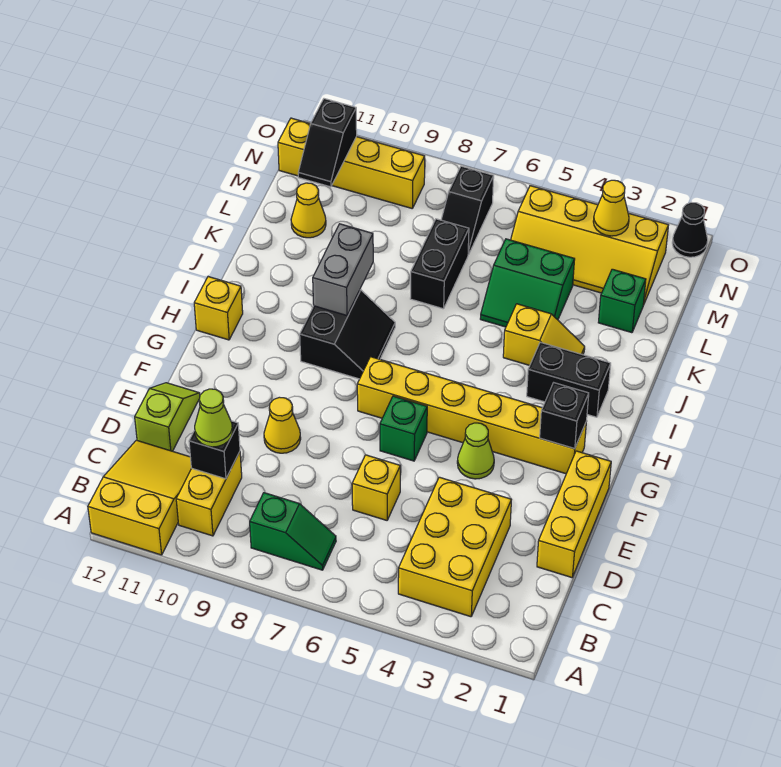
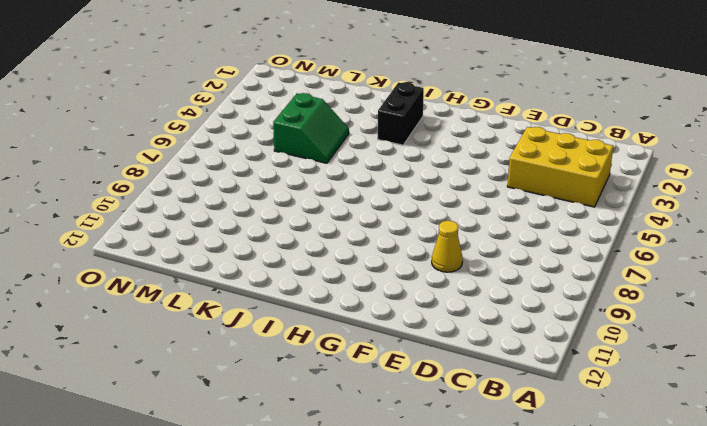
none -> yellow slope A11:C12 level 1 top A
none -> green slope B7:B8 level 1 top 8
none -> yellow brick B10:C10 level 1

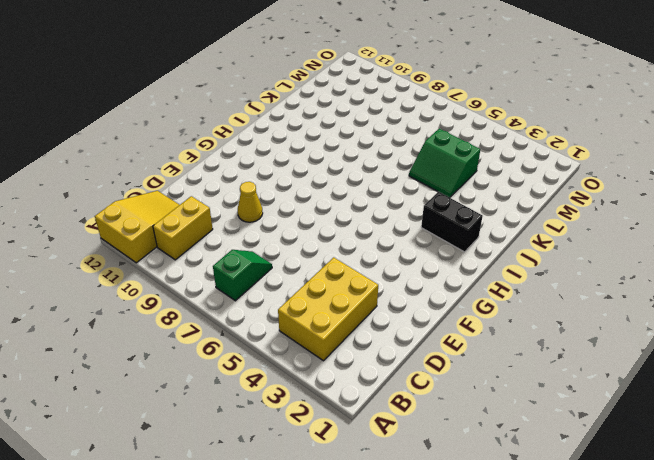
green slope B7:C7 level 1 top B -> green slope B7:B8 level 1 top 8
none -> yellow brick D1:F1 level 1
none -> yellow brick D6 level 1
none -> lime slope D12:E12 level 1 top D

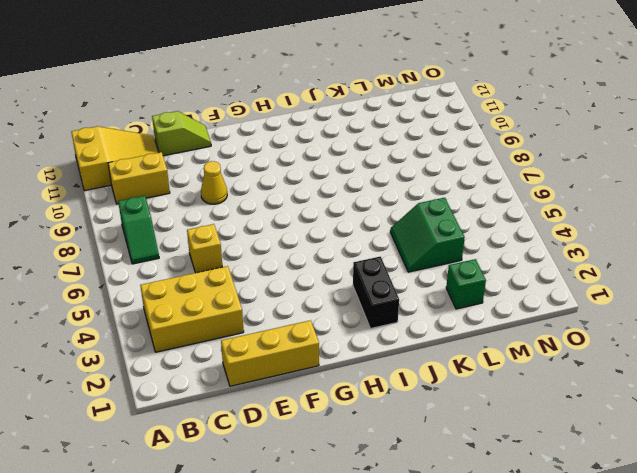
none -> lime cone F4 level 1
none -> green brick F6 level 1
none -> yellow brick G2:G7 level 1

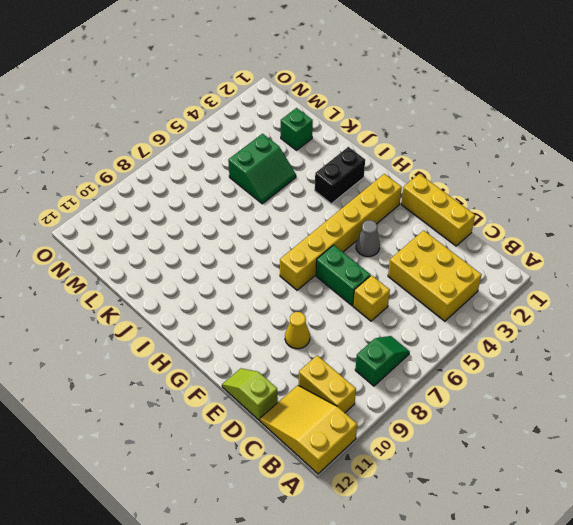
green brick E6:F6 level 1 -> green brick F6 level 1
grey cone F4 level 1 -> lime cone F4 level 1
none -> black slope H8:I9 level 1 top 9
none -> yellow brick H12 level 1
none -> yellow slope J3:J4 level 1 top 4

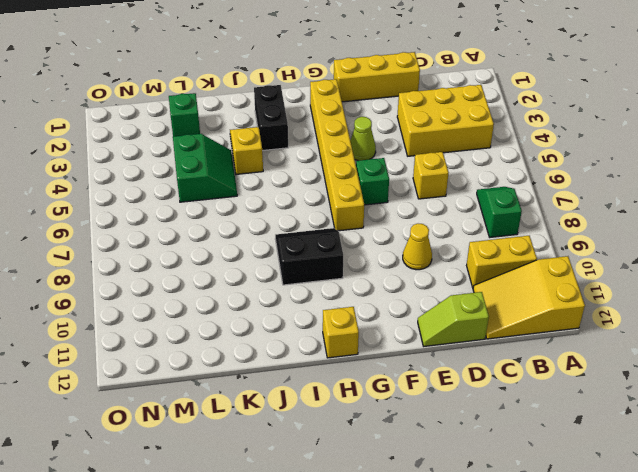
none -> black brick K7:L7 level 1
none -> yellow cone L11 level 1
none -> yellow slope M2:N5 level 1 top N

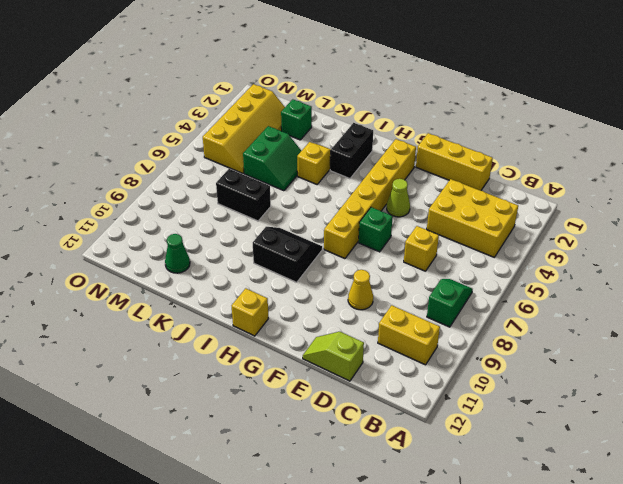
green cone L11 level 1 -> yellow cone L11 level 1
none -> yellow slope A11:C12 level 1 top A
none -> black slope M7:N7 level 1 top N
none -> yellow brick N9:N12 level 1

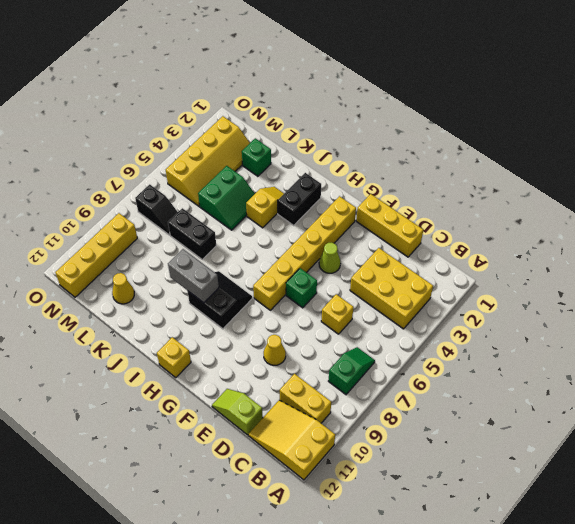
none -> black cone O1 level 1
none -> black brick C10 level 2
none -> black brick G2 level 2

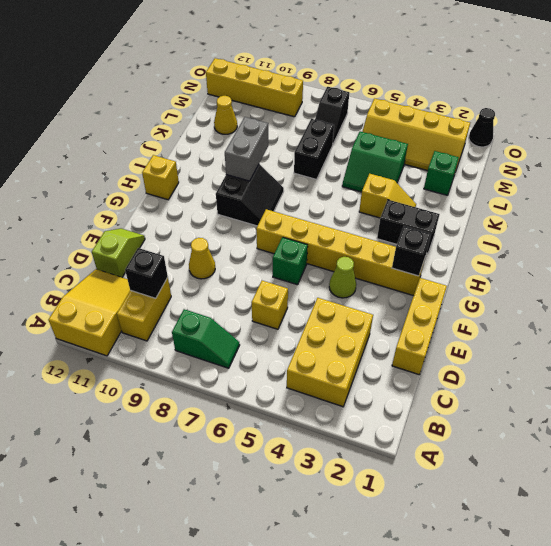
none -> black slope M11:N11 level 2 top N
none -> yellow cone N3 level 2
none -> lime cone C10 level 3

